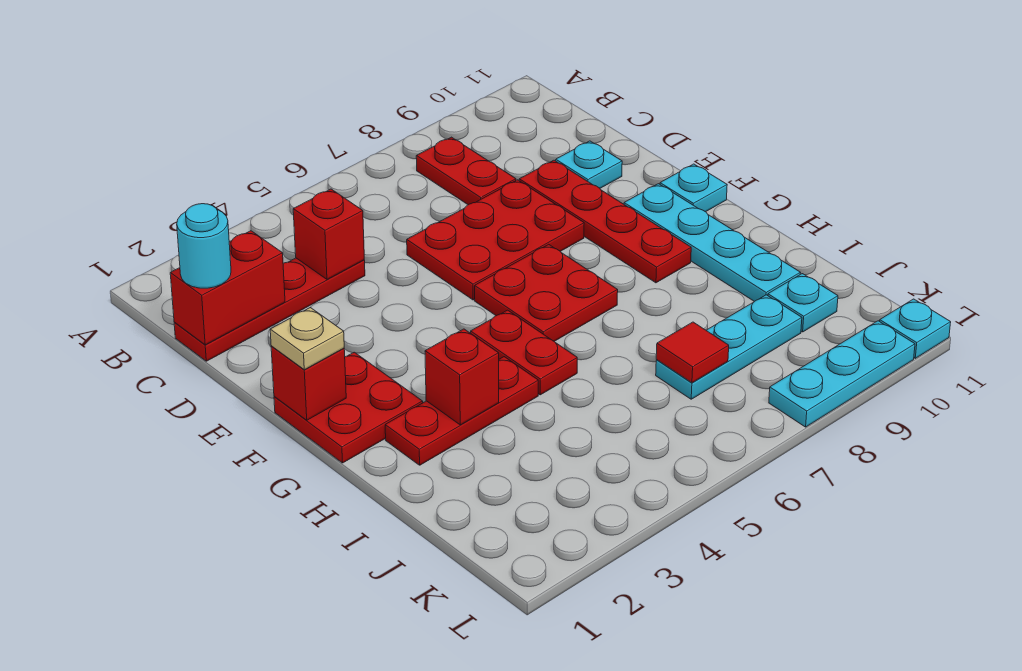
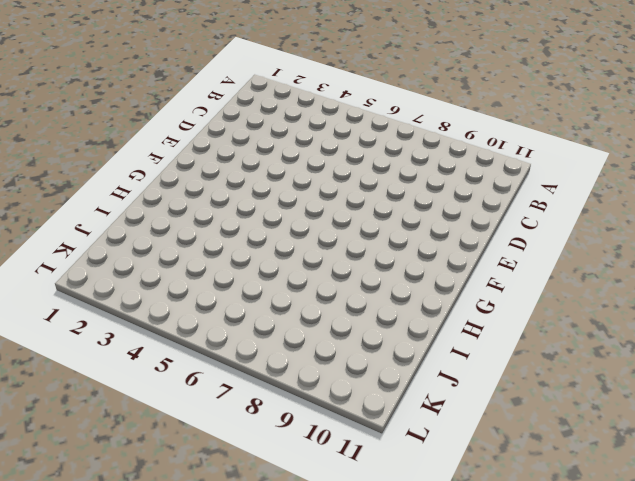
none -> red plate B8:C8 level 1
none -> red plate C1:C4 level 1
none -> red plate D6:E8 level 1

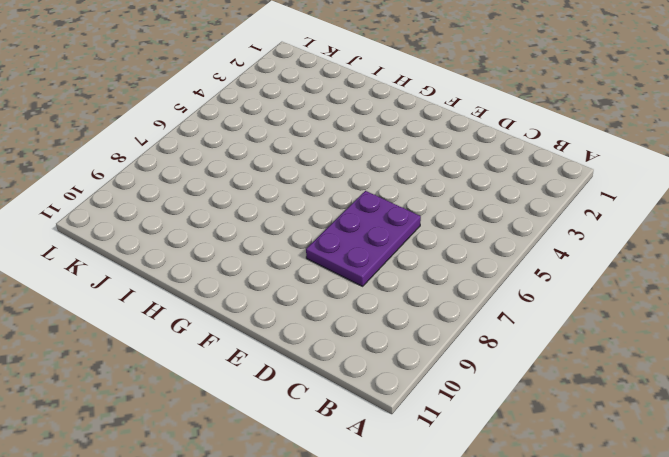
purple plate D6:E8 level 1 -> red plate D6:E8 level 1
none -> red plate B8:C8 level 1
none -> red plate C1:C4 level 1
none -> red plate D9:G9 level 1

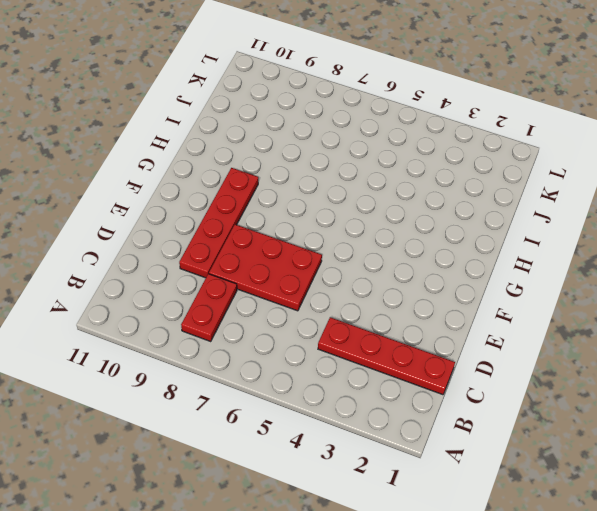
none -> cyan plate D10 level 1
none -> red plate F1:G2 level 1
none -> red plate F6:G7 level 1

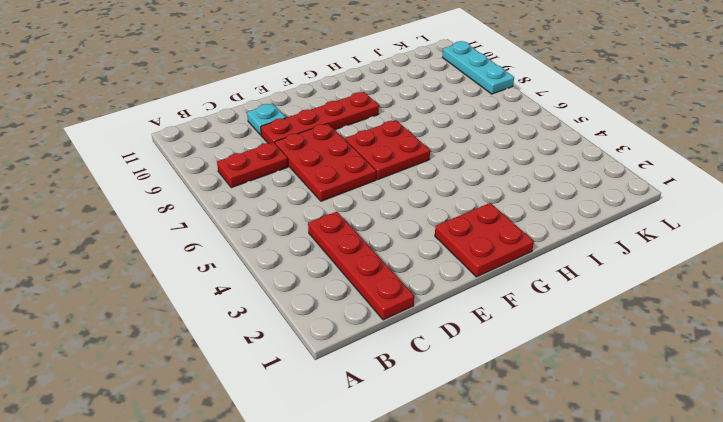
none -> cyan plate F10:I10 level 1
none -> cyan plate F11 level 1
none -> red plate G5:H5 level 1

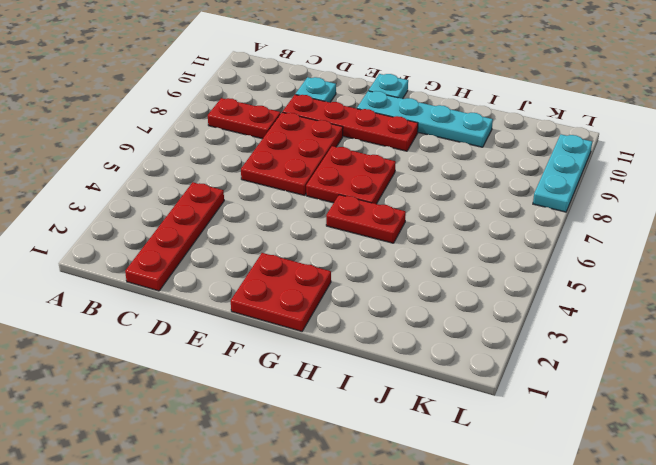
none -> red plate H2:H4 level 1
none -> cyan plate J7:J9 level 1
none -> cyan plate J10 level 1

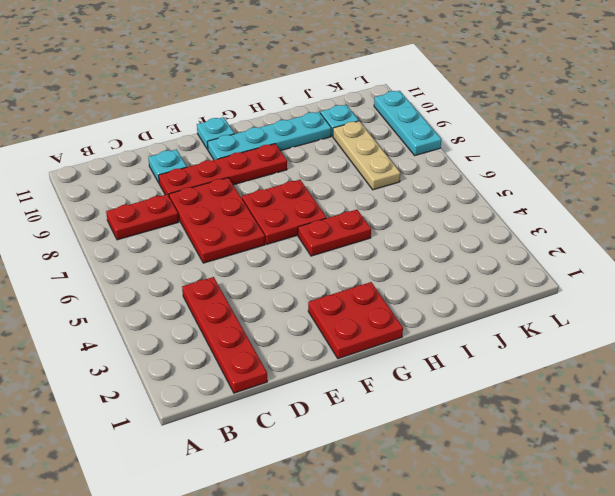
tan plate J7:J9 level 1 -> cyan plate J7:J9 level 1
none -> red plate H2:H4 level 1
none -> cyan plate L11 level 1
none -> red brick C1:C2 level 2

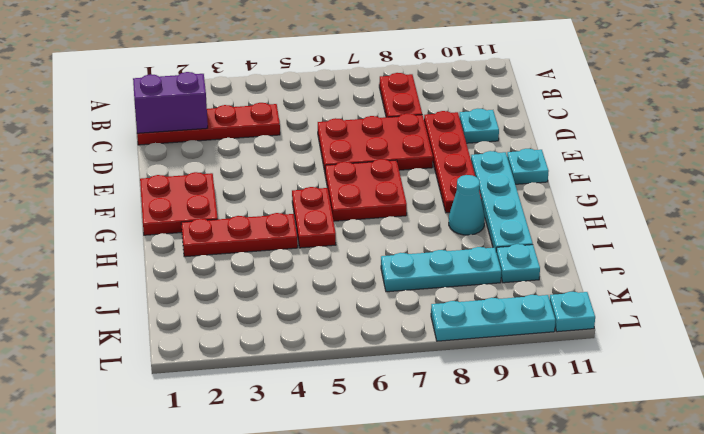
purple brick C1:C2 level 2 -> red brick C1:C2 level 2
cyan cone H9 level 1 -> none
none -> red brick C4 level 2
none -> red brick F1 level 2
none -> red brick H3 level 2

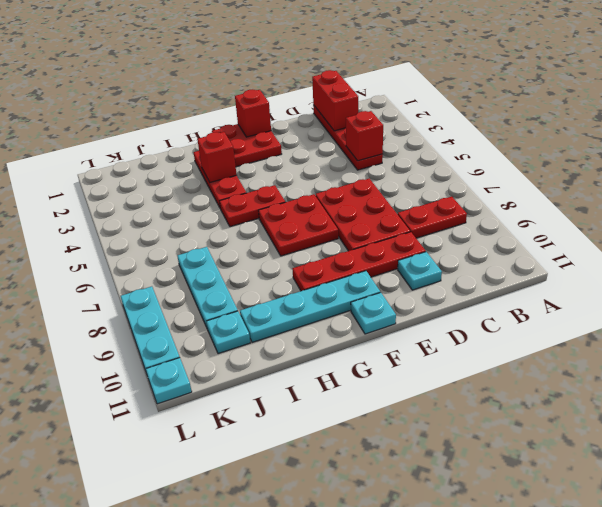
none -> red tile J7 level 2
none -> cyan round brick C1 level 3
none -> tan plate F1 level 3

